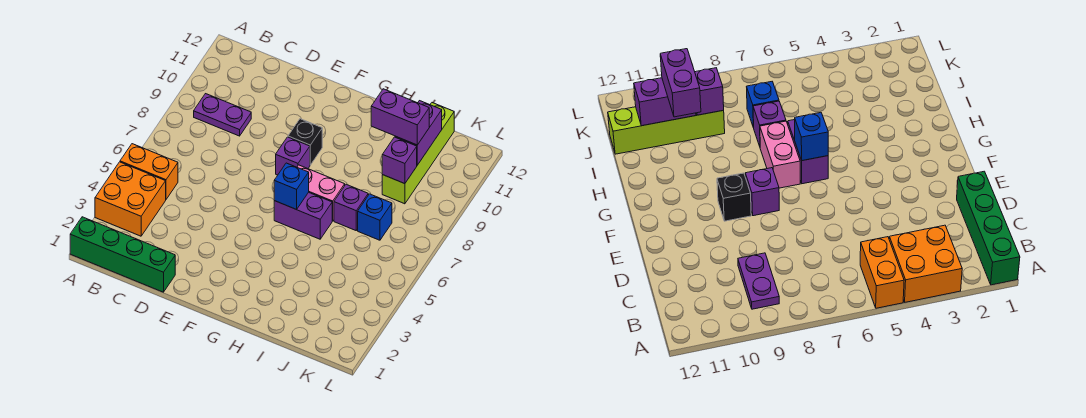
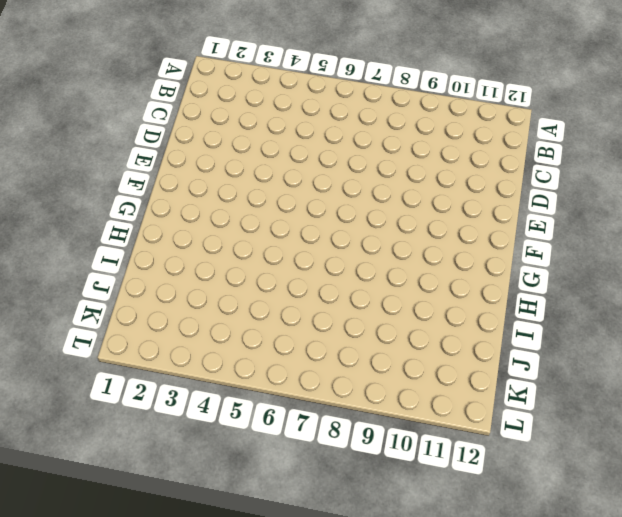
none -> green brick A1:D1 level 1
none -> orange brick A3:B4 level 1
none -> orange brick A5:B5 level 1

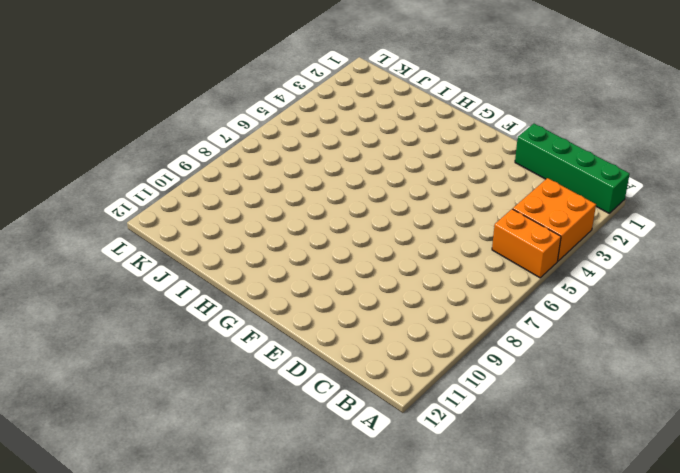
none -> purple plate B9:C9 level 1
none -> purple brick F8 level 1
none -> black brick F9 level 1

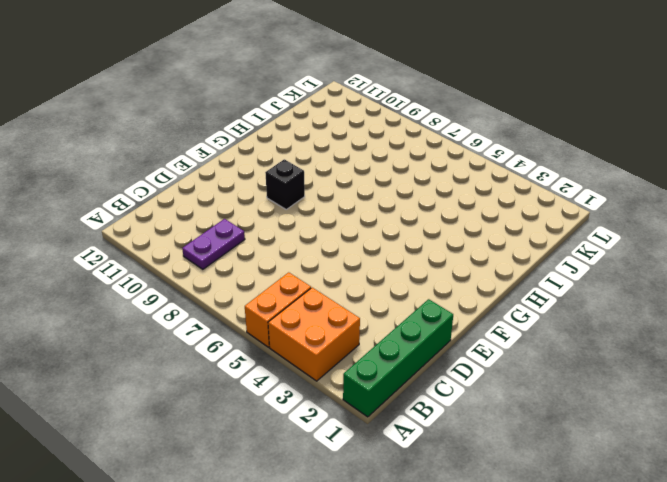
none -> purple brick F8 level 1
none -> purple brick G6:H6 level 1
none -> pink brick G7:H7 level 1

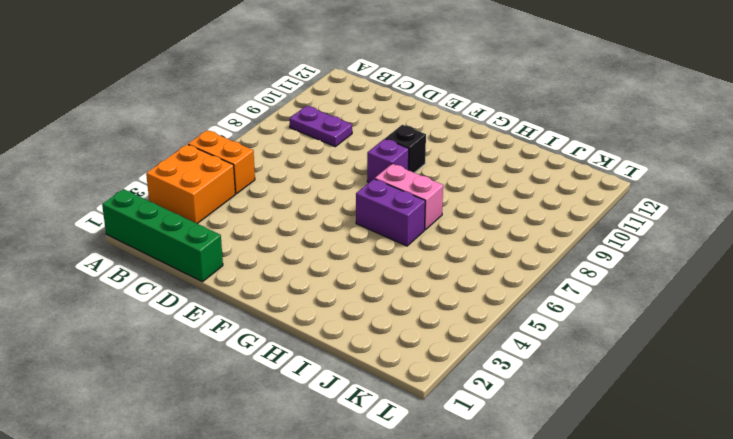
none -> purple brick I7 level 1
none -> blue brick J7 level 1
none -> lime brick J9:J12 level 1

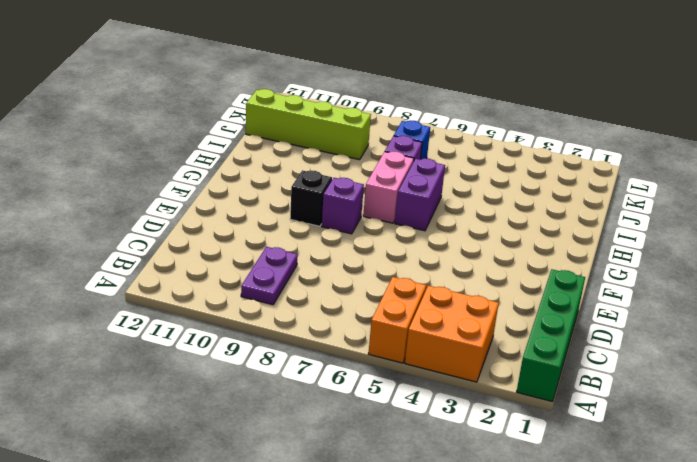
none -> blue brick G6 level 2
none -> purple brick J9 level 2
none -> purple brick J10:J11 level 2

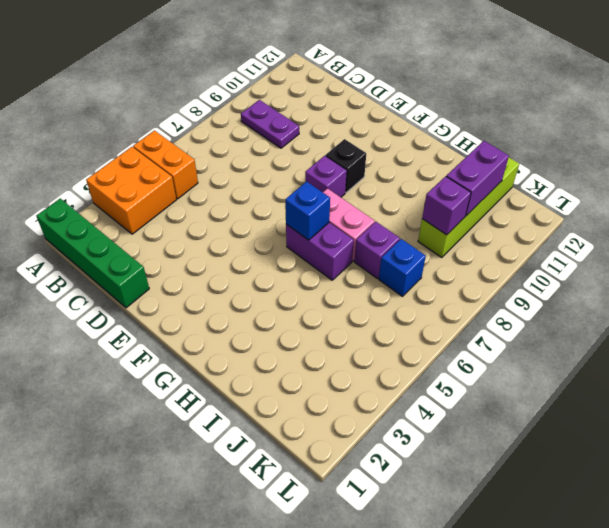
none -> purple brick I10:J10 level 3

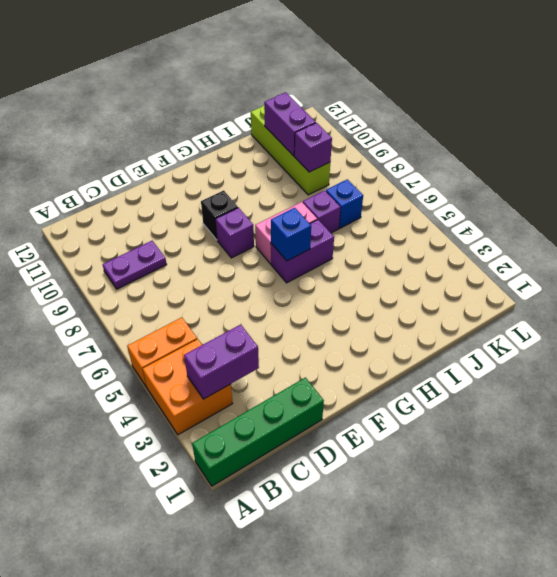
purple brick B3:C3 level 2 -> purple brick I10:J10 level 3

